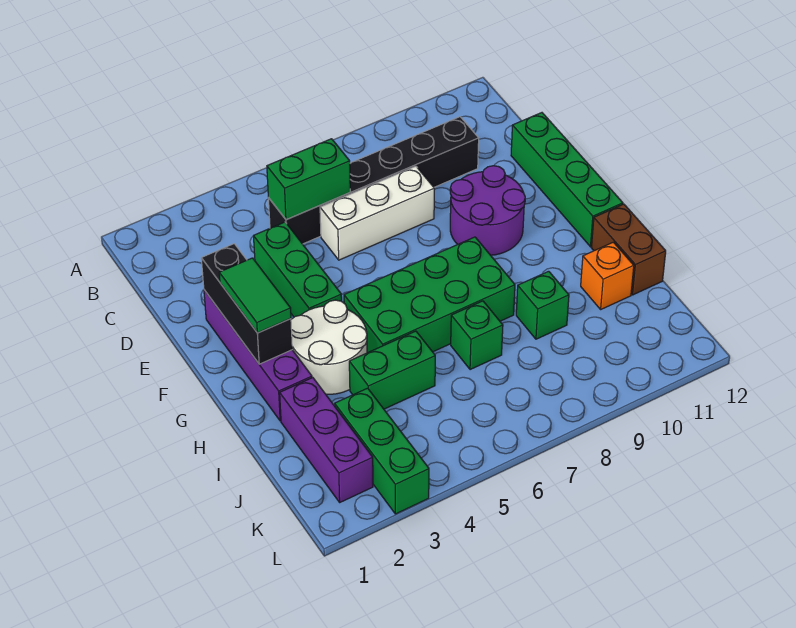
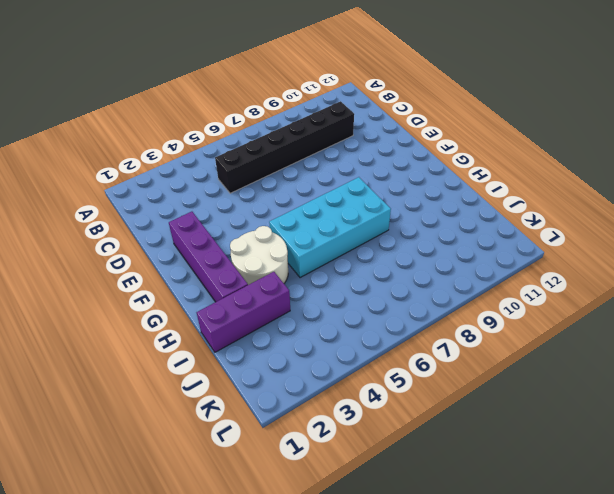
cyan brick G5:H8 level 1 -> green brick G5:H8 level 1
purple brick I1:I3 level 1 -> purple brick I2:K2 level 1
none -> green brick D4:F4 level 1
none -> white brick D6:D8 level 1
none -> green brick D12:G12 level 1

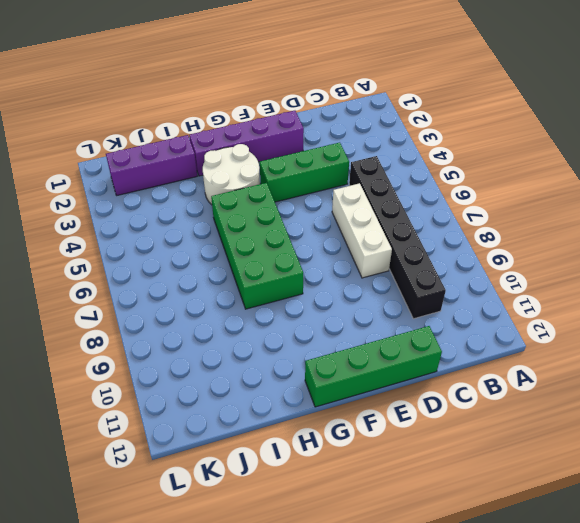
none -> purple round brick E9:F10 level 1
none -> brown brick H12:I12 level 1
none -> green brick I4:I5 level 1

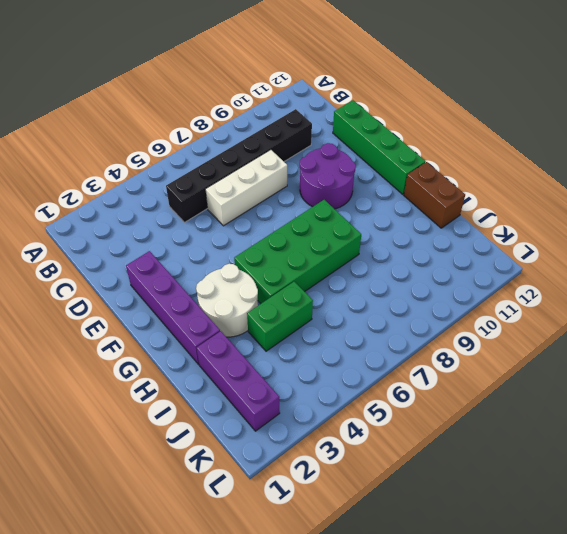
none -> green brick D4:F4 level 1
none -> green brick I7 level 1
none -> green brick I9 level 1

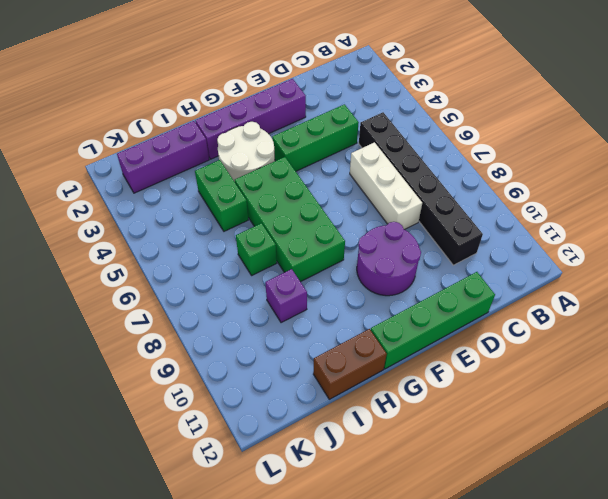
purple brick I9 level 1 -> green brick I9 level 1
none -> orange brick I11 level 1
none -> green brick J3:L3 level 1
none -> green brick C5:C6 level 2

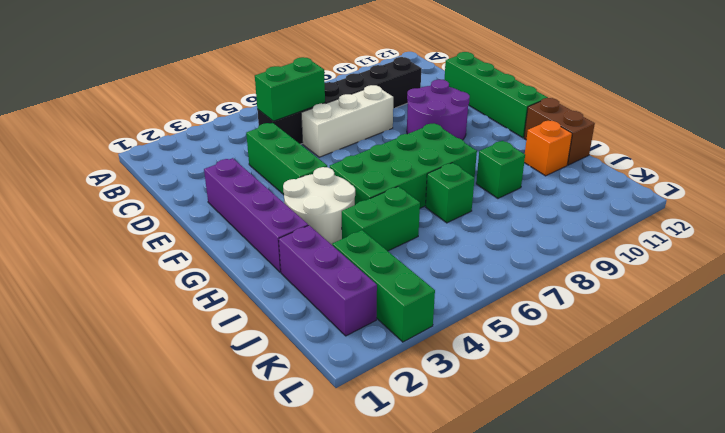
none -> black brick E2:G2 level 2
none -> green tile F2:G2 level 3

